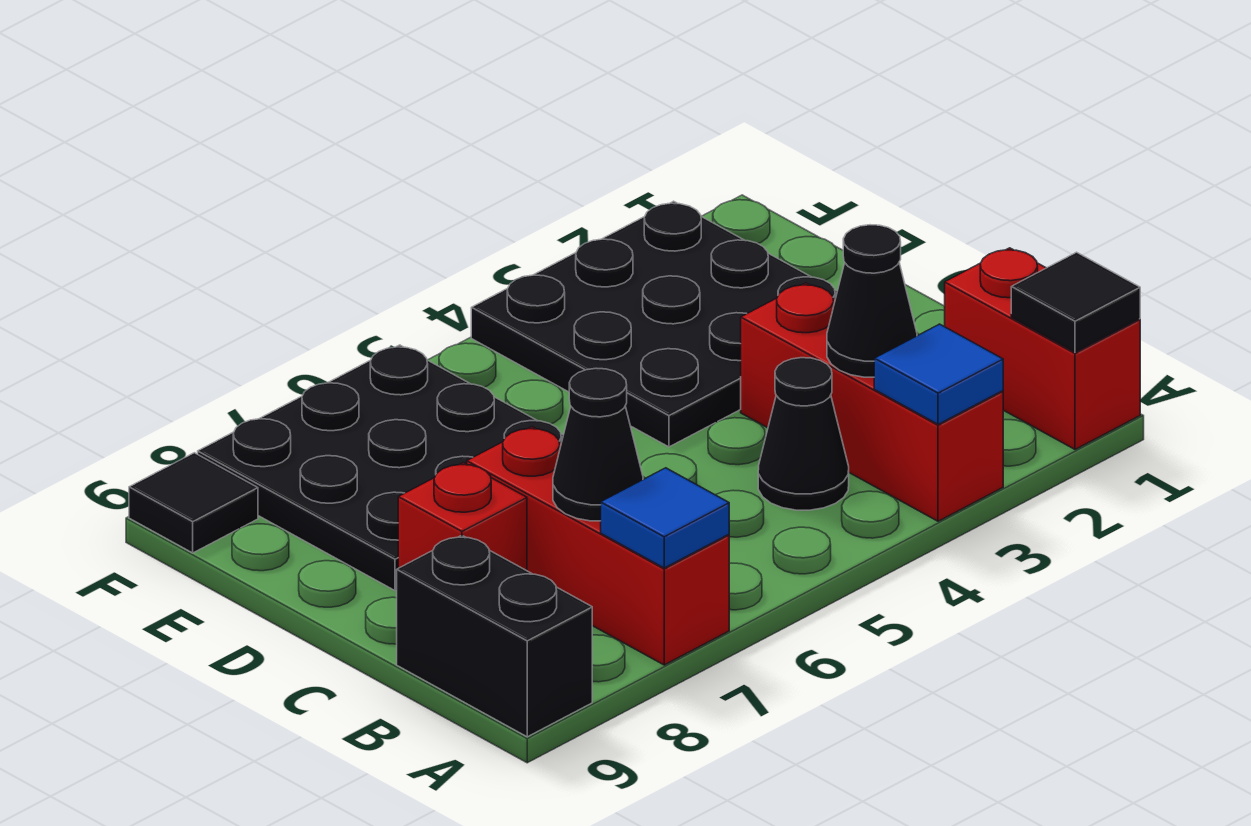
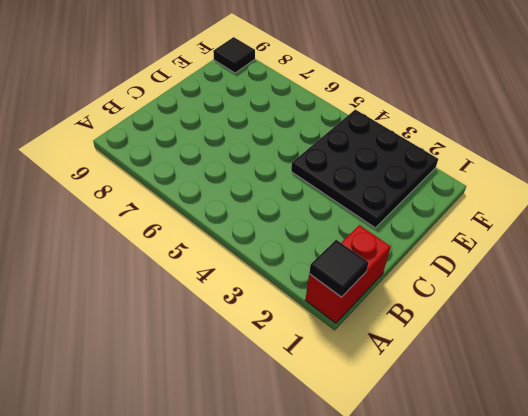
none -> red brick A3:C3 level 1
none -> red brick A7:C7 level 1
none -> black brick A9:B9 level 1

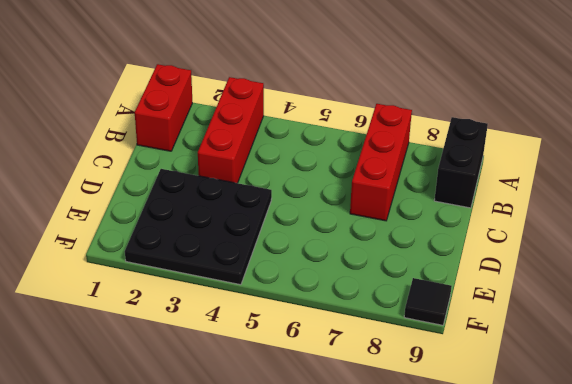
none -> black cone B4 level 1
none -> red brick C8 level 1
none -> black plate D6:F8 level 1

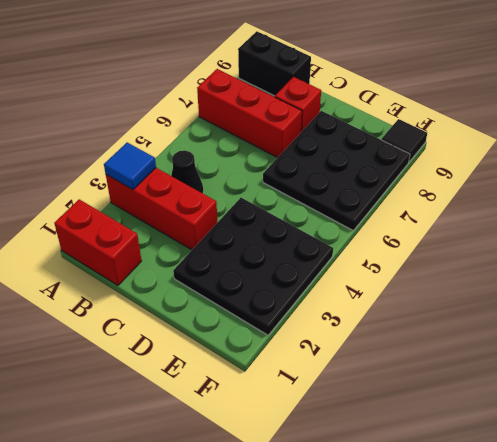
none -> black tile A1 level 2
none -> blue tile A7 level 2
none -> black cone B3 level 2

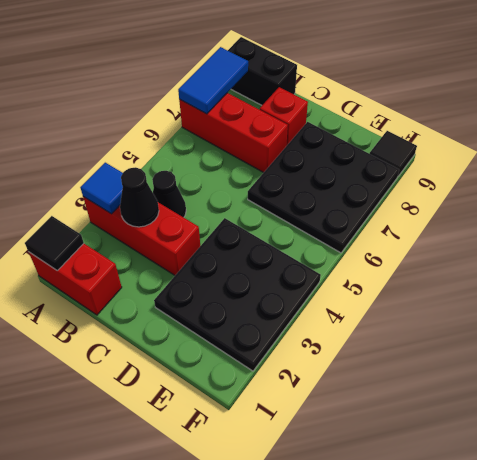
blue tile A7:A8 level 2 -> blue tile A7 level 2
none -> black cone B7 level 2

